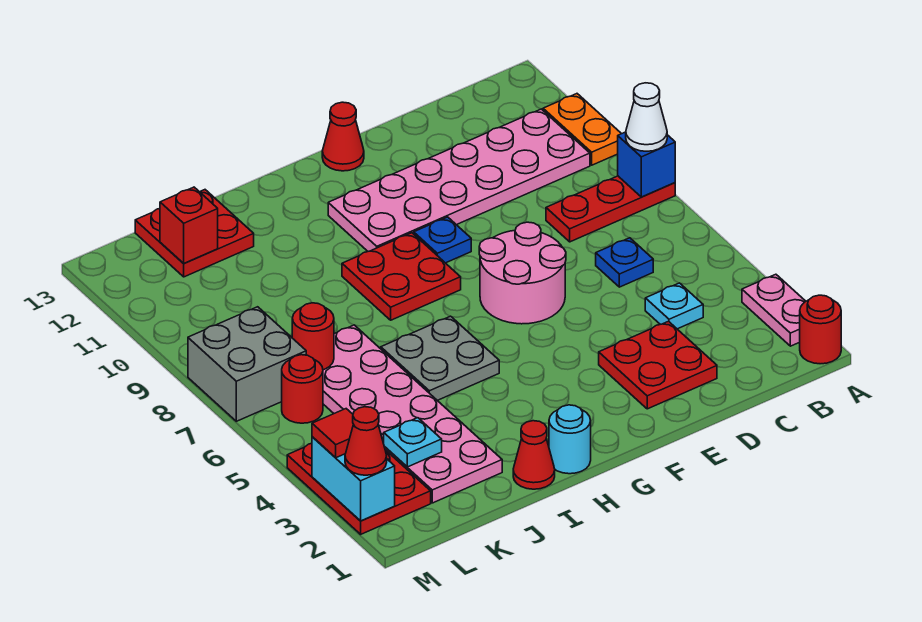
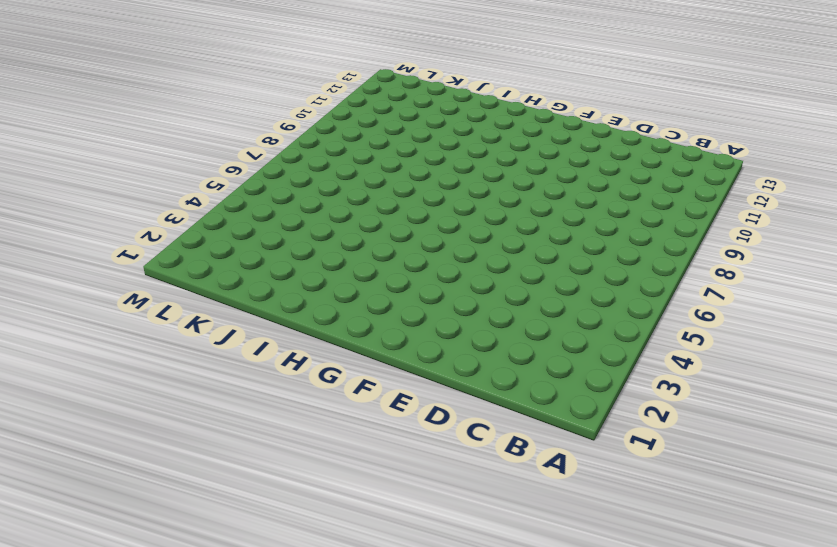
none -> red round brick A1 level 1
none -> pink plate A2:A3 level 1
none -> red plate A8:C8 level 1

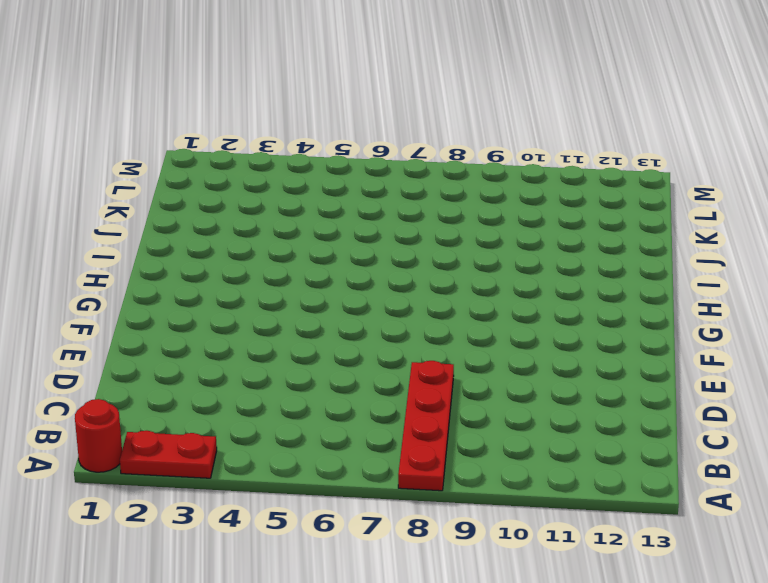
red plate A2:A3 level 1 -> pink plate A2:A3 level 1
red plate A8:D8 level 1 -> red plate A8:C8 level 1
none -> orange plate A10:A11 level 1
none -> pink plate B10:G11 level 1
none -> cyan plate C4 level 1

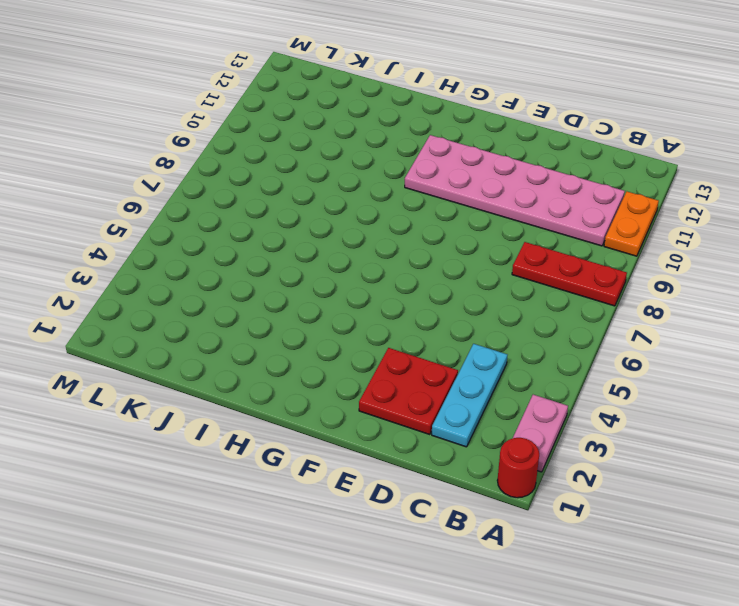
cyan plate C2:C4 level 1 -> cyan plate C4 level 1
none -> blue plate C6 level 1
none -> pink round brick E6:F7 level 1
none -> blue plate F9 level 1

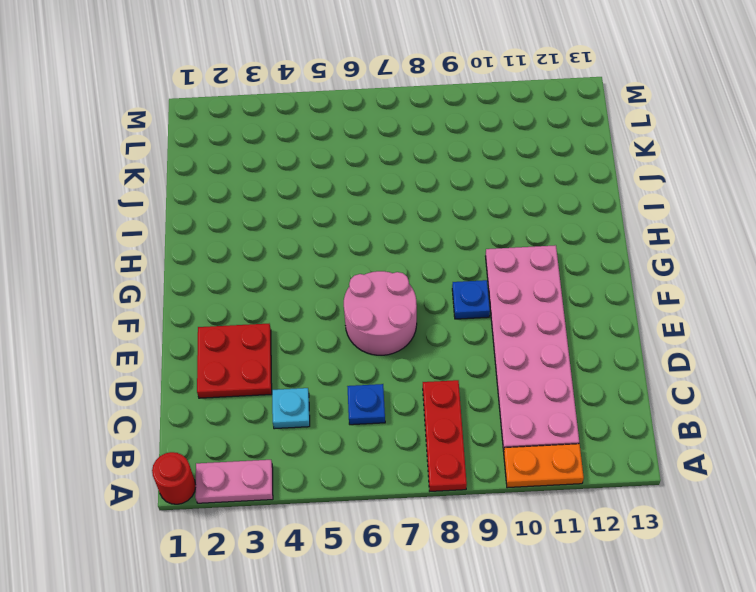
none -> red cone F13 level 1
none -> red plate G8:H9 level 1
none -> cyan round brick H1 level 1

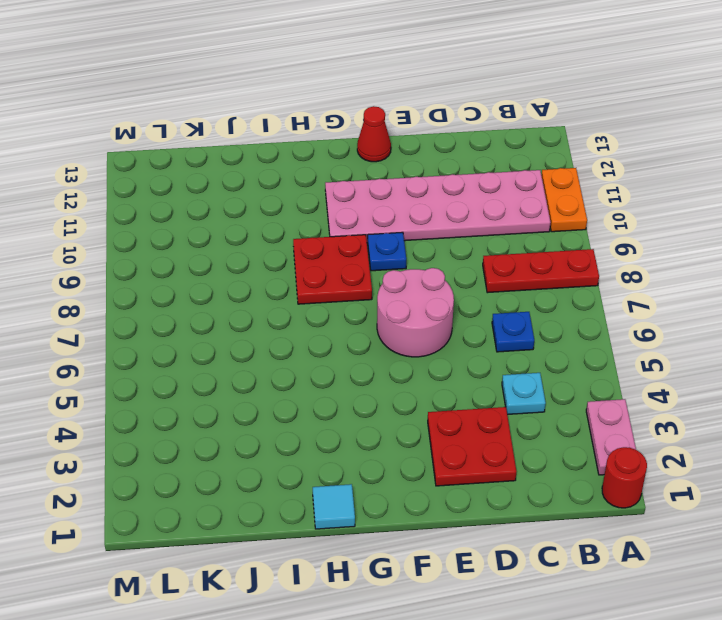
cyan tile H1 level 1 -> cyan round brick H1 level 1
none -> grey plate H5:I6 level 1
none -> red cone I1 level 1
none -> pink plate J2:K7 level 1

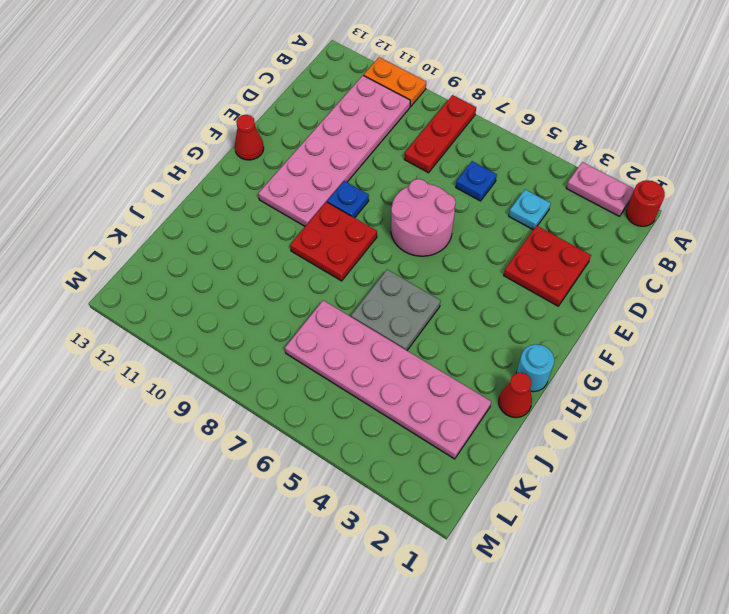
none -> red plate J12:K13 level 1
none -> red plate L2:M4 level 1
none -> red round brick L6 level 1

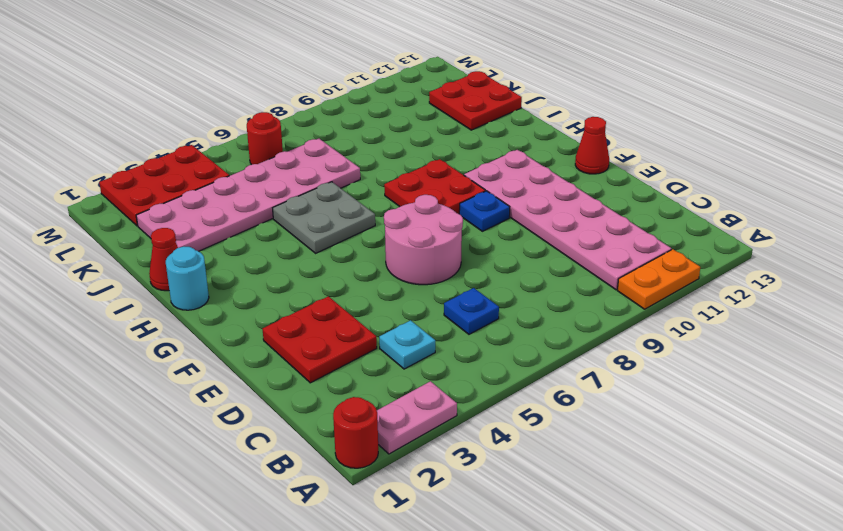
none -> red plate A8:C8 level 1
none -> grey brick L7:M8 level 1
none -> blue brick A8 level 2

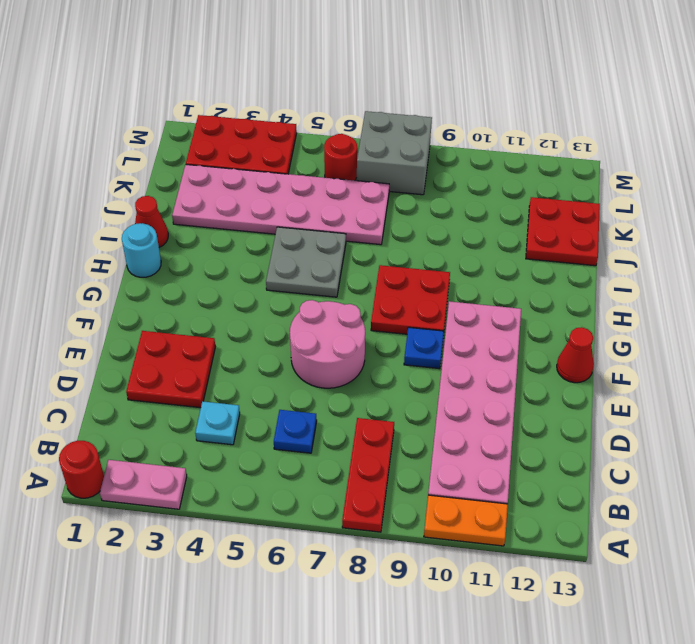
none -> blue brick A8 level 2
none -> cyan plate K3 level 2
none -> red round brick K7 level 2

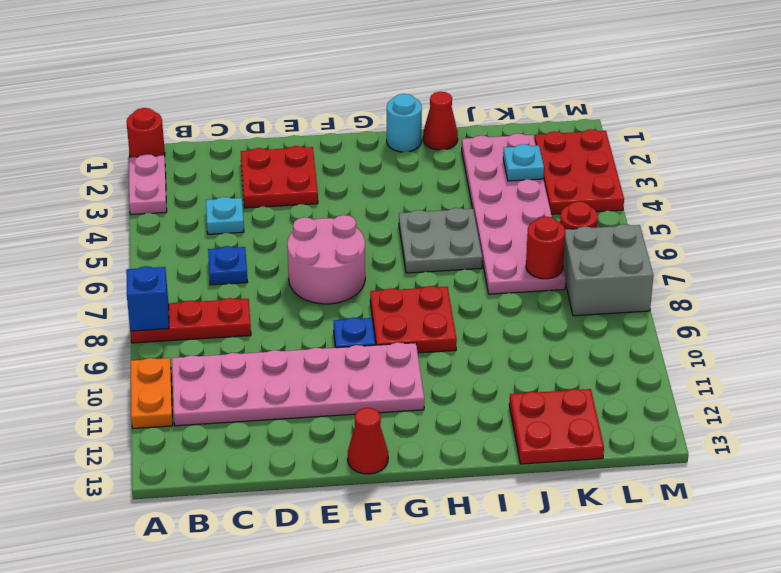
none -> red brick K12 level 2
none -> cyan brick M2:M3 level 2
none -> white cone A8 level 3

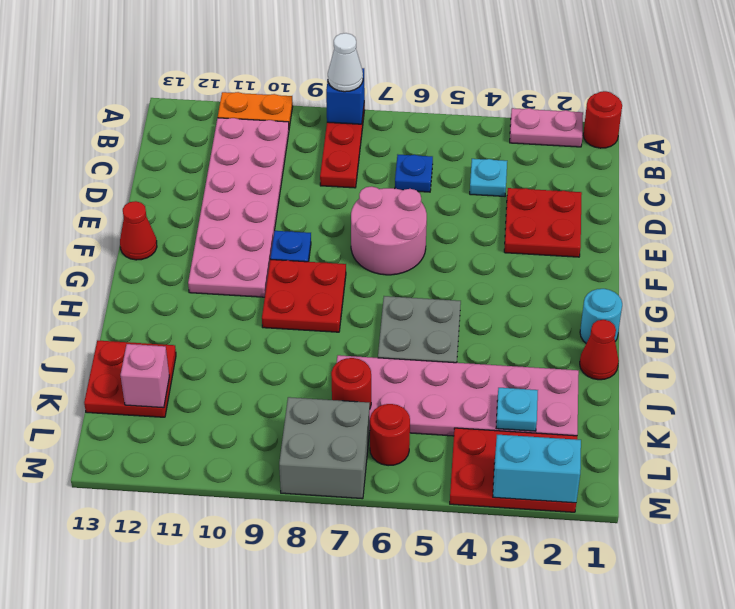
pink brick K12 level 2 -> red brick K12 level 2
none -> red cone M2 level 3
none -> red tile M3 level 3

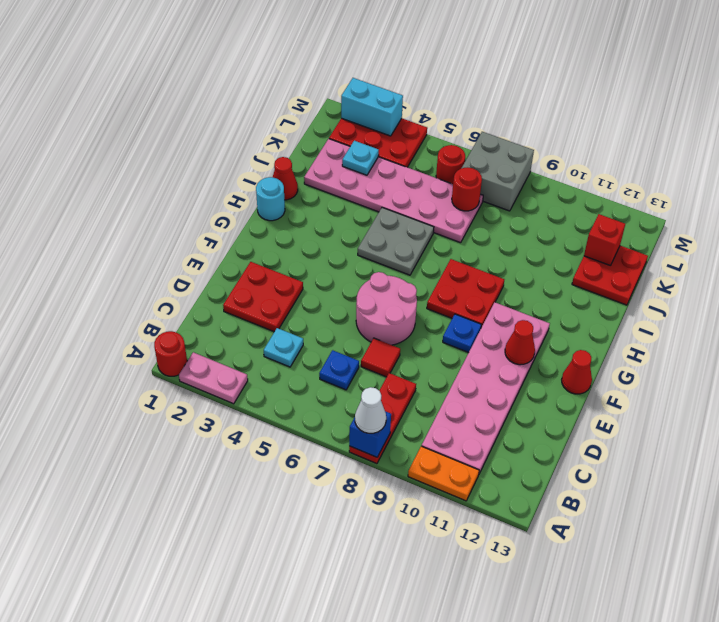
red tile D7 level 1 -> red tile M3 level 3
red cone F11 level 2 -> red cone M2 level 3

